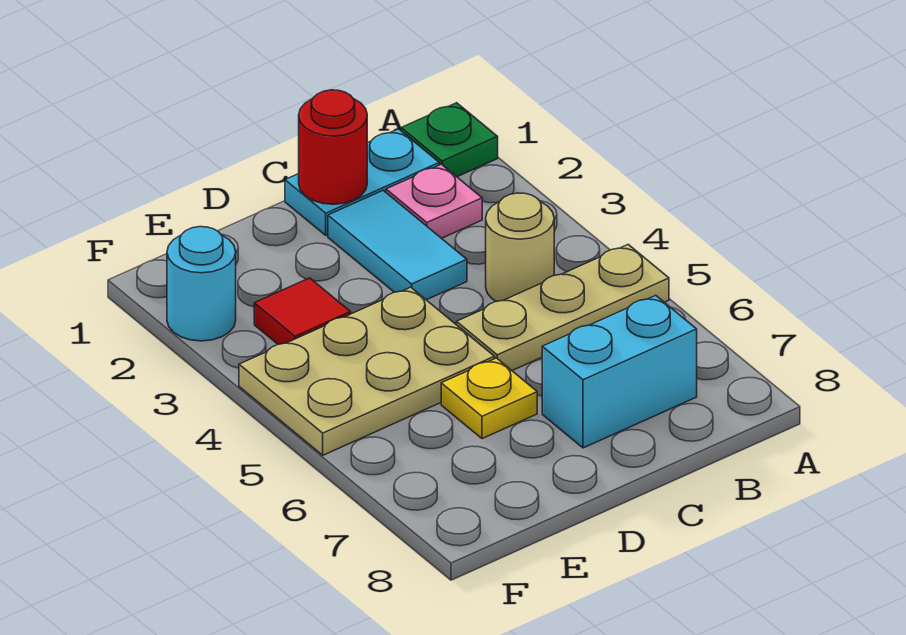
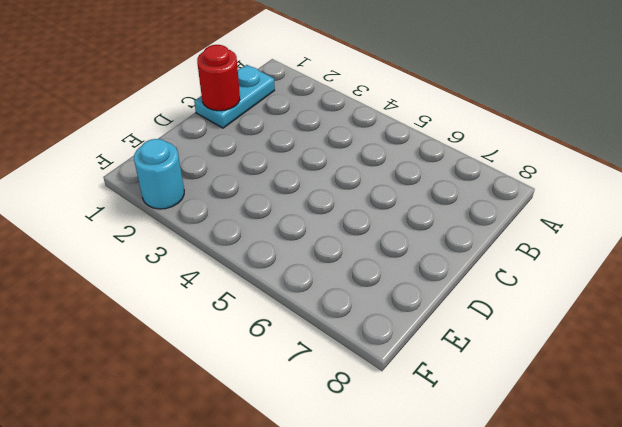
none -> green plate A1 level 1
none -> tan plate A5:C5 level 1
none -> pink plate B2 level 1

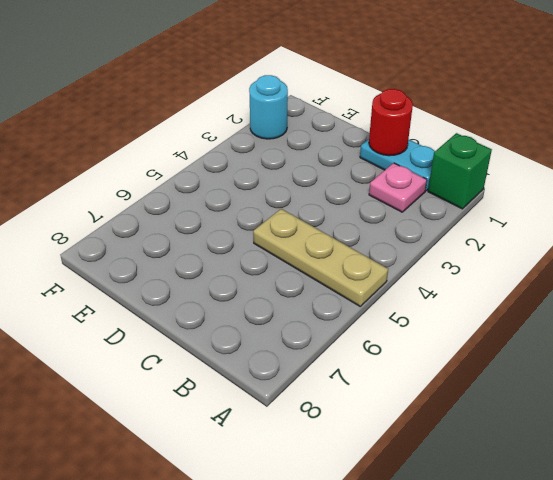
green brick A1 level 1 -> green plate A1 level 1
none -> tan round brick B4 level 1
none -> cyan brick B7:C7 level 1
none -> cyan tile C2:C3 level 1

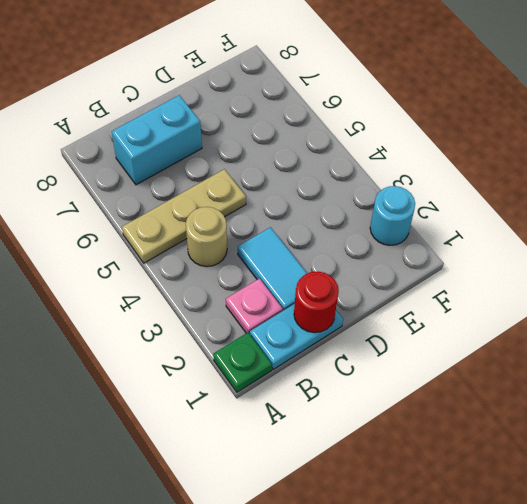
none -> tan plate D4:F5 level 1
none -> yellow plate D6 level 1
none -> red tile E3 level 1

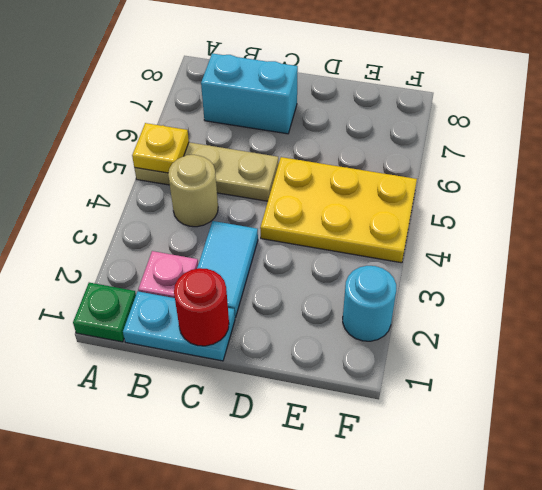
yellow plate A5 level 2 -> yellow plate D6 level 1
yellow plate D4:F5 level 1 -> tan plate D4:F5 level 1
none -> red tile E3 level 1

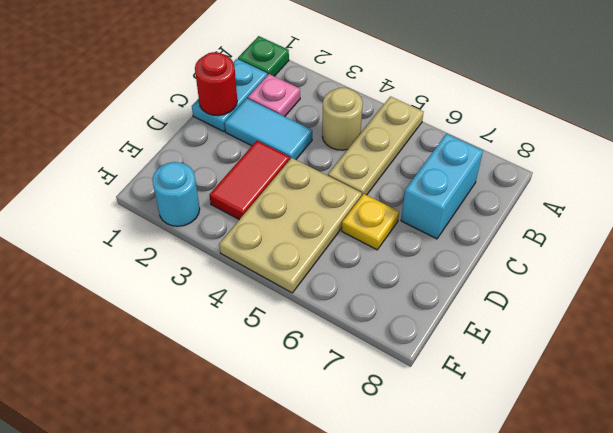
red tile D3:E3 level 1 -> red tile E3 level 1

